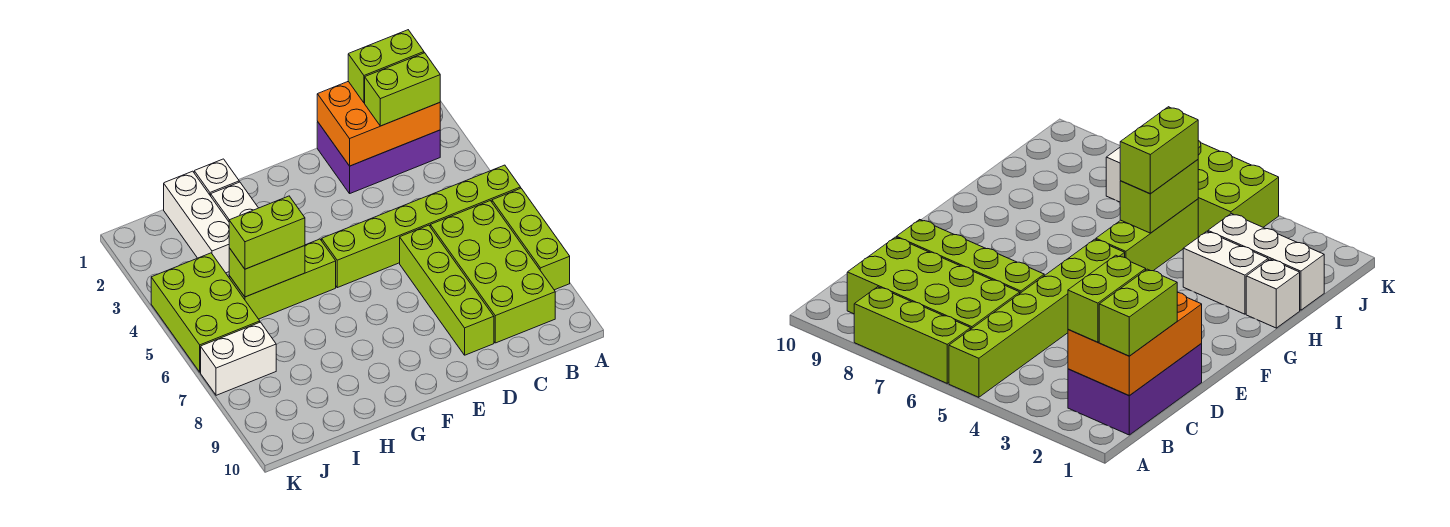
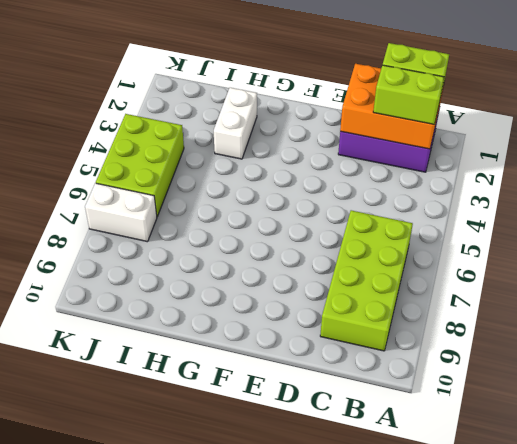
none -> lime brick A5:F5 level 1
none -> lime brick A6:A8 level 1
none -> lime brick D6:D9 level 1

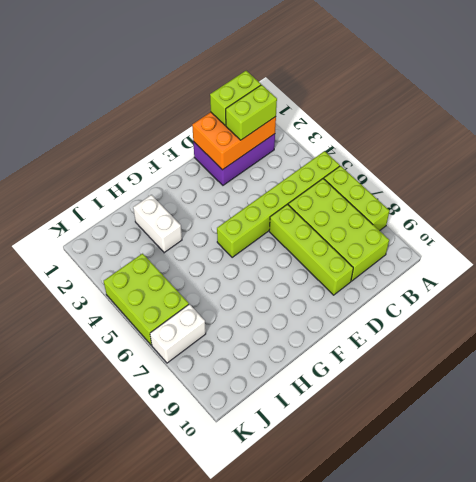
none -> lime brick G5:I5 level 1
none -> white brick H1 level 1
none -> white brick I1:I3 level 1

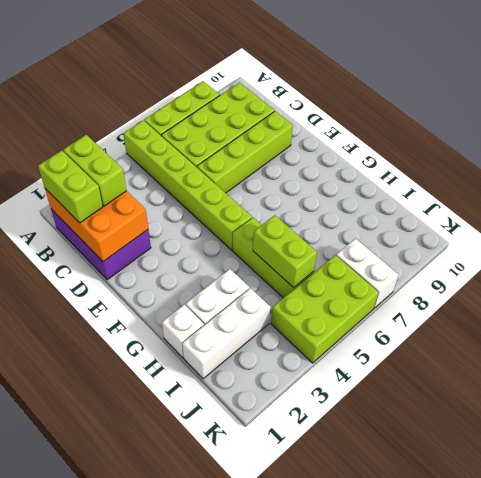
none -> lime brick H5:I5 level 3

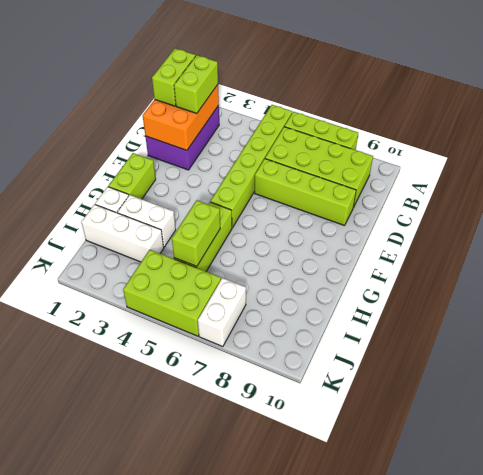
lime brick F1:G1 level 1 -> lime brick H5:I5 level 3

